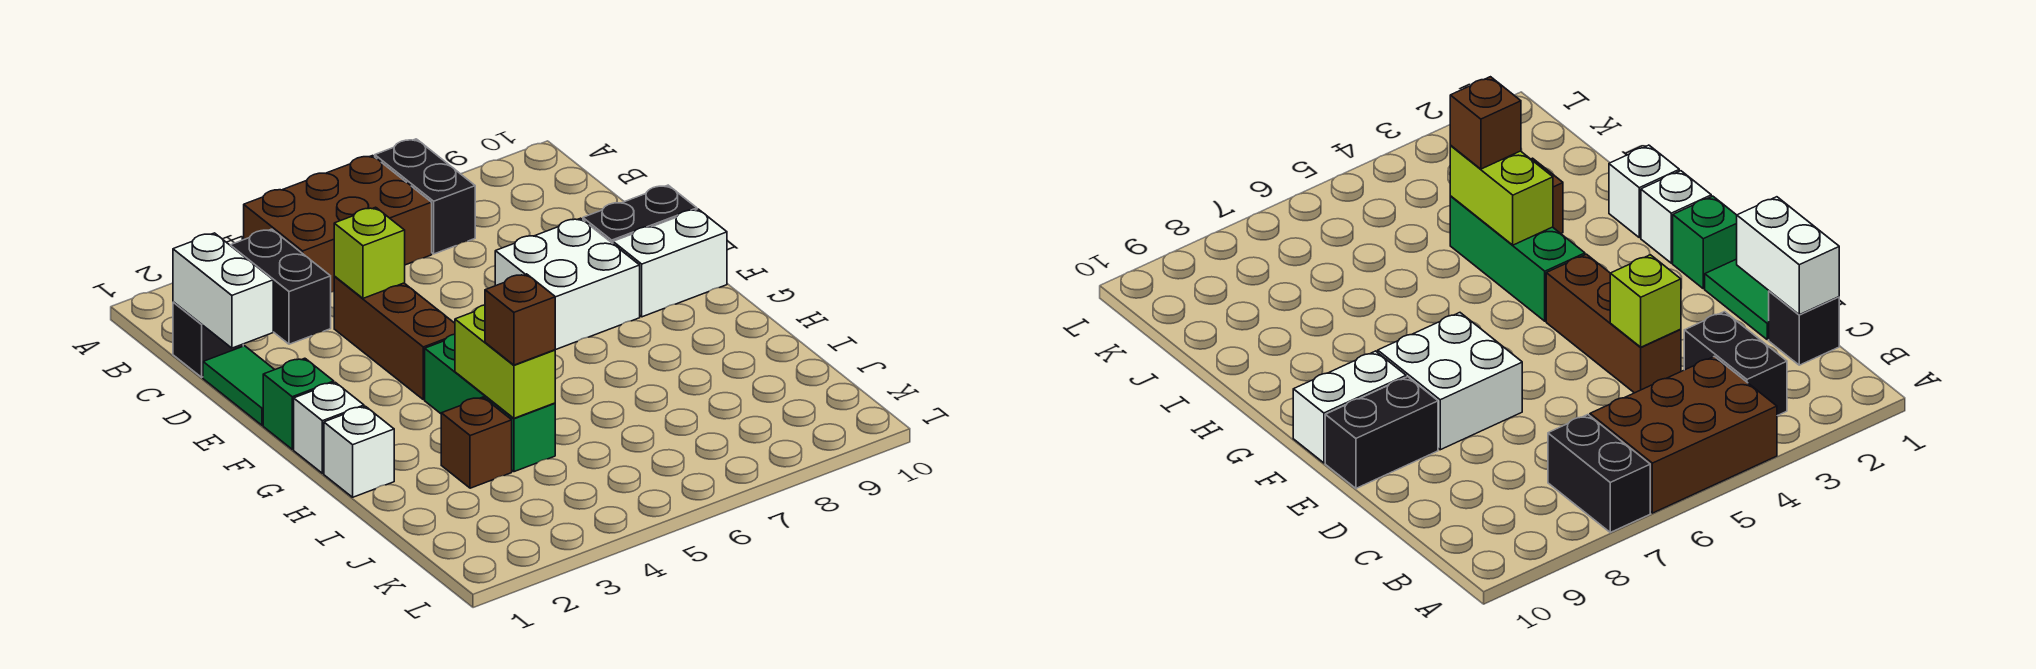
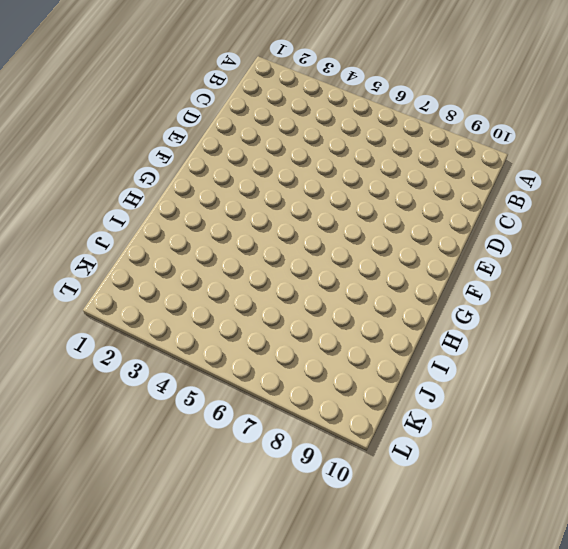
none -> brown brick A4:B6 level 1
none -> black brick A7:B7 level 1
none -> black brick B3:C3 level 1

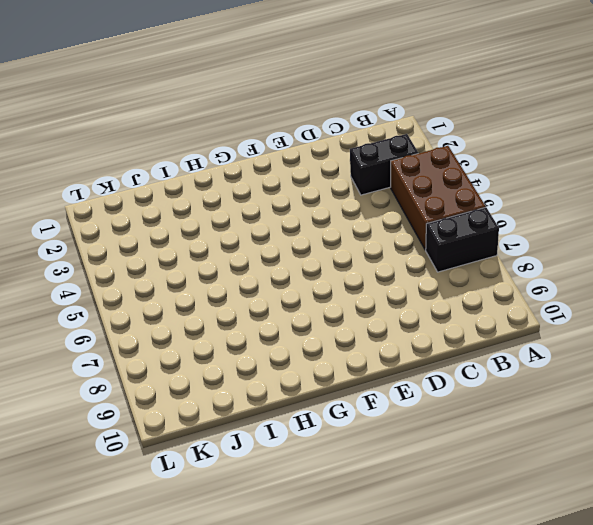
none -> black brick C1 level 1
none -> green tile D1:E1 level 1
none -> brown brick D4:F4 level 1

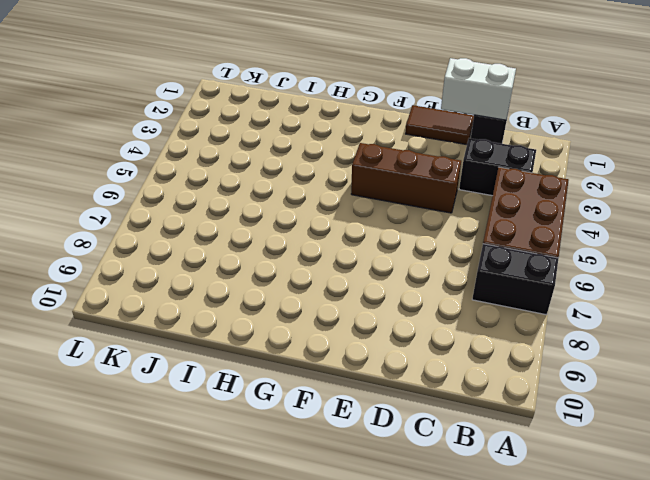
brown tile D1:E1 level 1 -> green tile D1:E1 level 1
none -> white brick E7:F8 level 1
none -> black brick E9:E10 level 1
none -> green brick F1 level 1

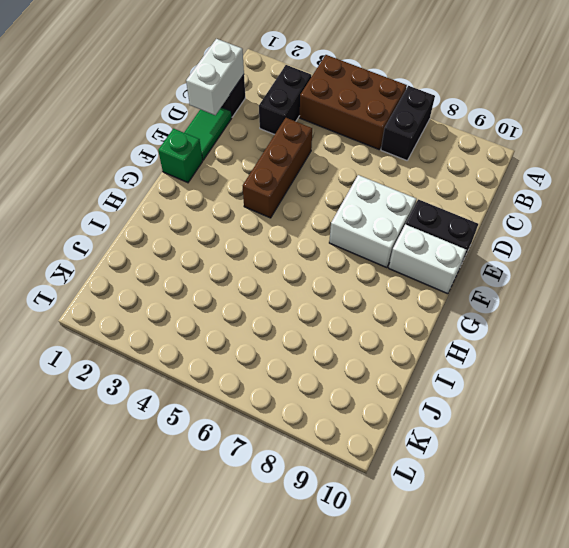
none -> white brick G1 level 1
none -> green brick G4:I4 level 1
none -> white brick H1 level 1

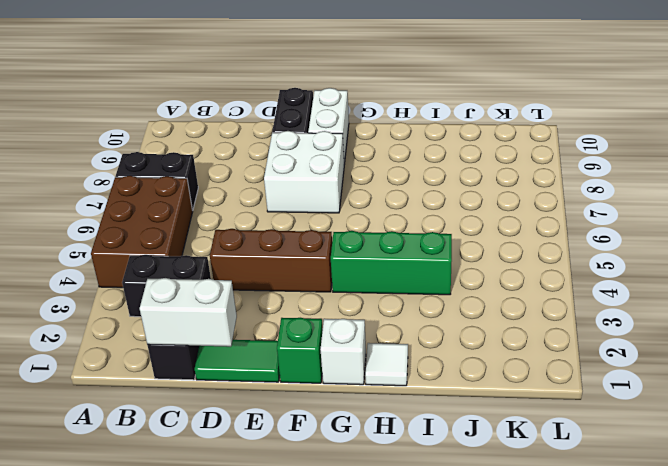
white tile H1 level 1 -> white brick H1 level 1
none -> brown brick I3 level 1
none -> lime brick D4 level 2
none -> lime brick H4:I4 level 2

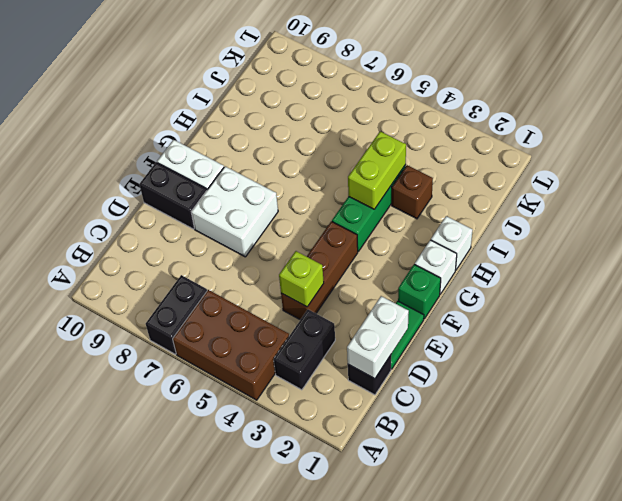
none -> brown brick I4 level 3

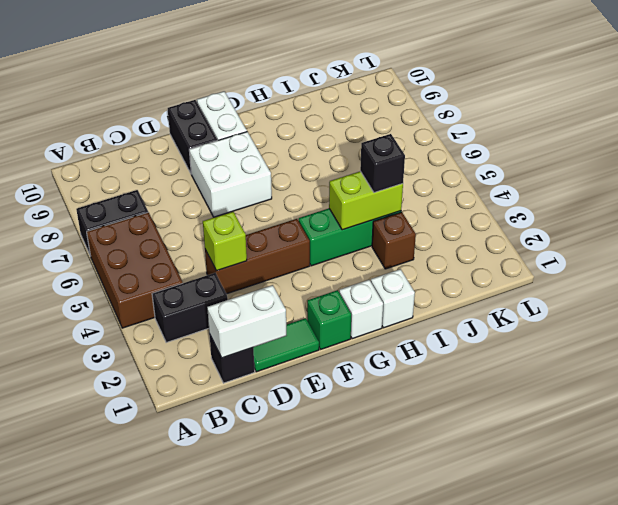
black brick I4 level 3 -> brown brick I4 level 3

